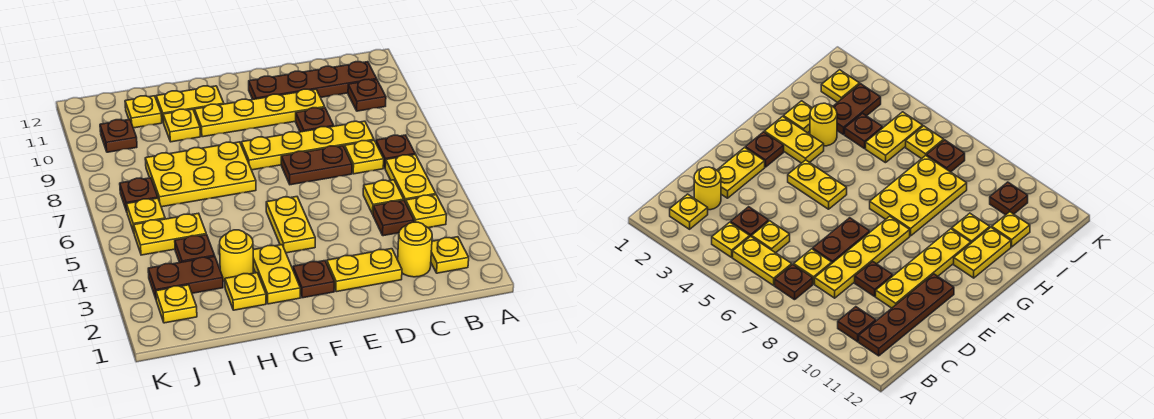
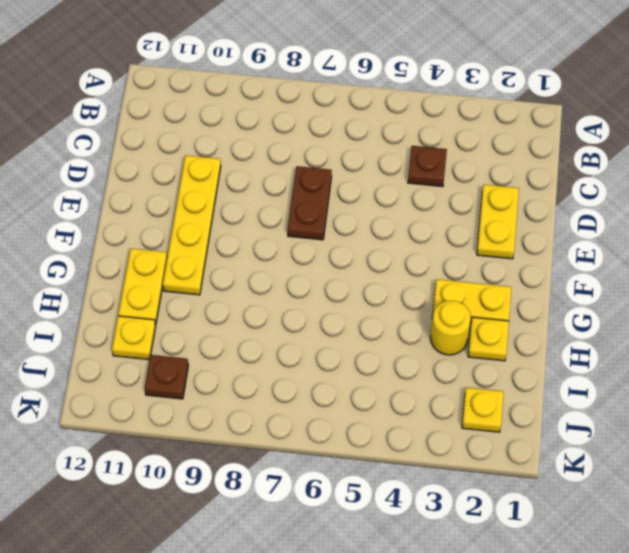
none -> yellow plate B2 level 1
none -> yellow plate B4 level 1
none -> yellow plate B5:B6 level 1
none -> brown plate B7 level 1

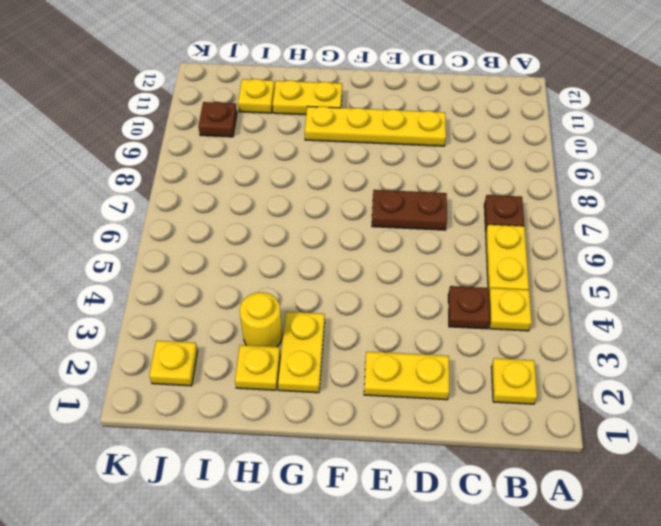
none -> brown plate B10 level 1
none -> brown plate B11:E11 level 1
none -> yellow round brick C2 level 1
none -> yellow plate C5 level 1

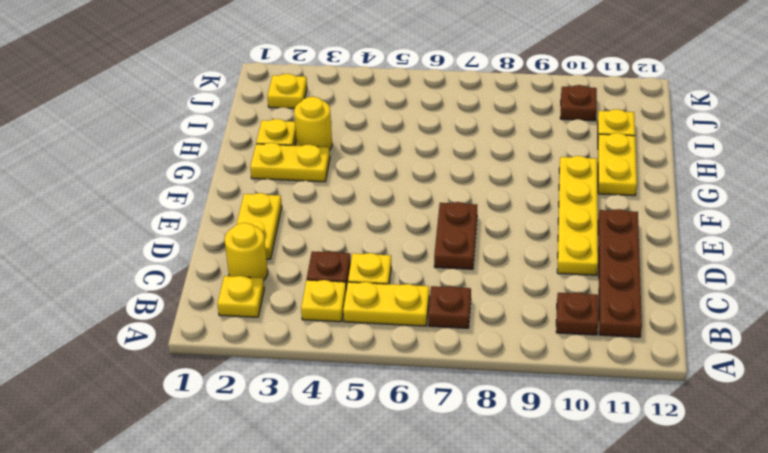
none -> yellow plate C7 level 1
none -> yellow plate C8:F8 level 1
none -> brown plate D9 level 1
none -> brown plate F2 level 1

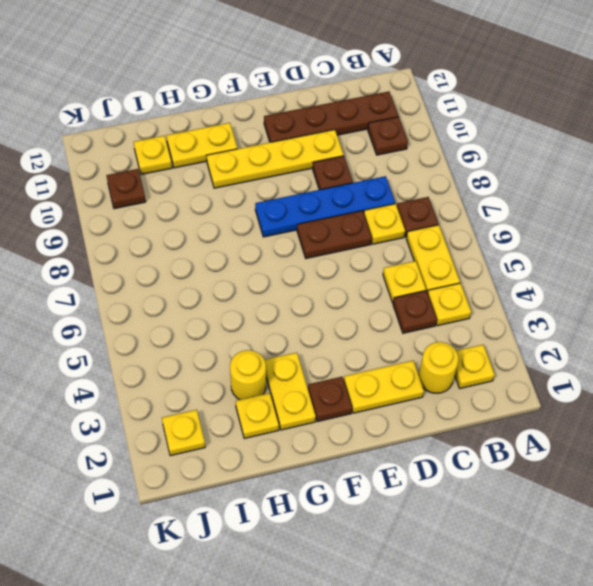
blue plate C8:F8 level 1 -> yellow plate C8:F8 level 1
none -> yellow plate F4:F5 level 1
none -> yellow plate G7:I8 level 1
none -> yellow plate H10 level 1
none -> brown plate I3:J3 level 1

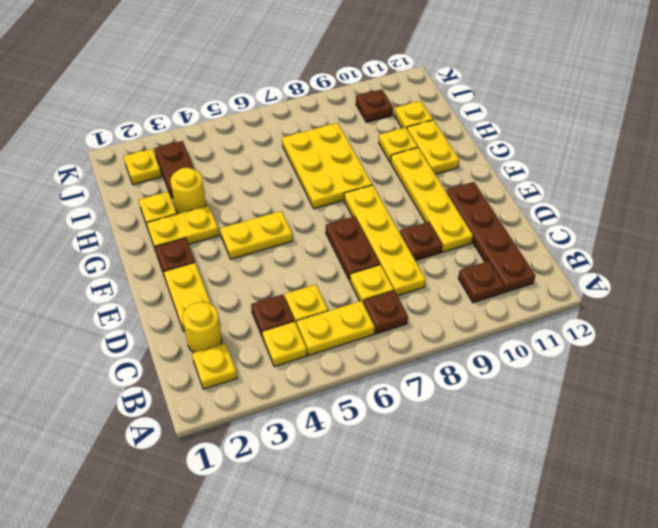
none -> brown plate I4 level 1
none -> yellow plate I5:J5 level 1
none -> yellow plate J6 level 1
none -> brown plate J7 level 1

